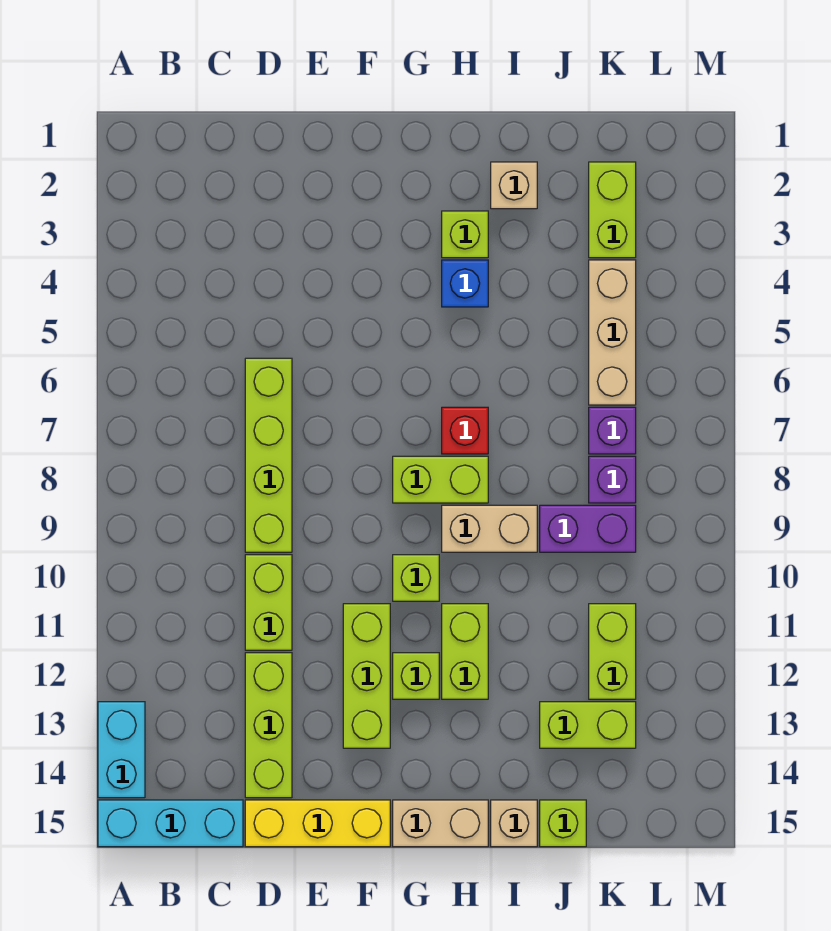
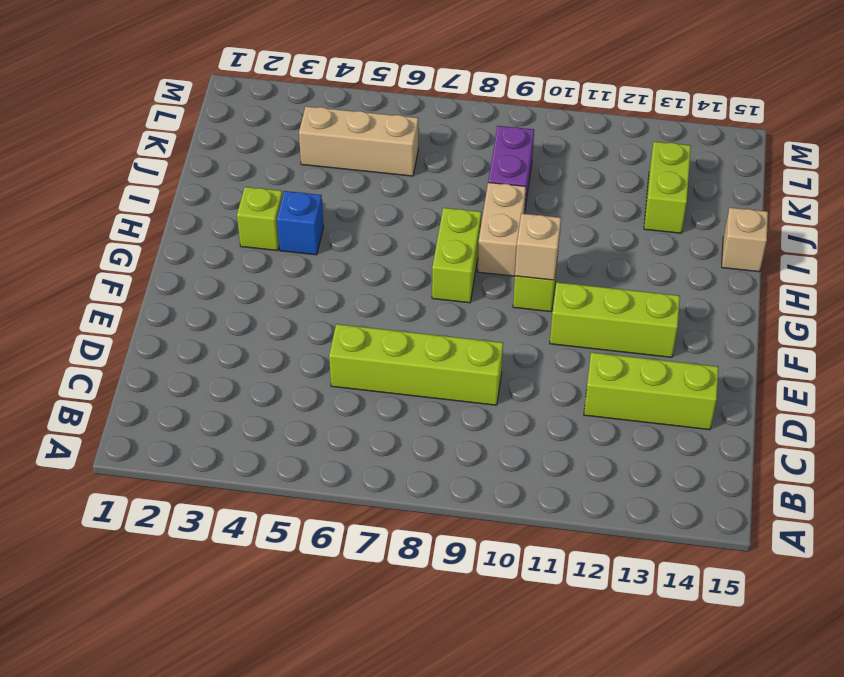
tan brick G10 level 2 -> tan brick I2 level 1
none -> cyan brick A13:A14 level 1
none -> cyan brick A15:C15 level 1
none -> lime brick D10:D11 level 1

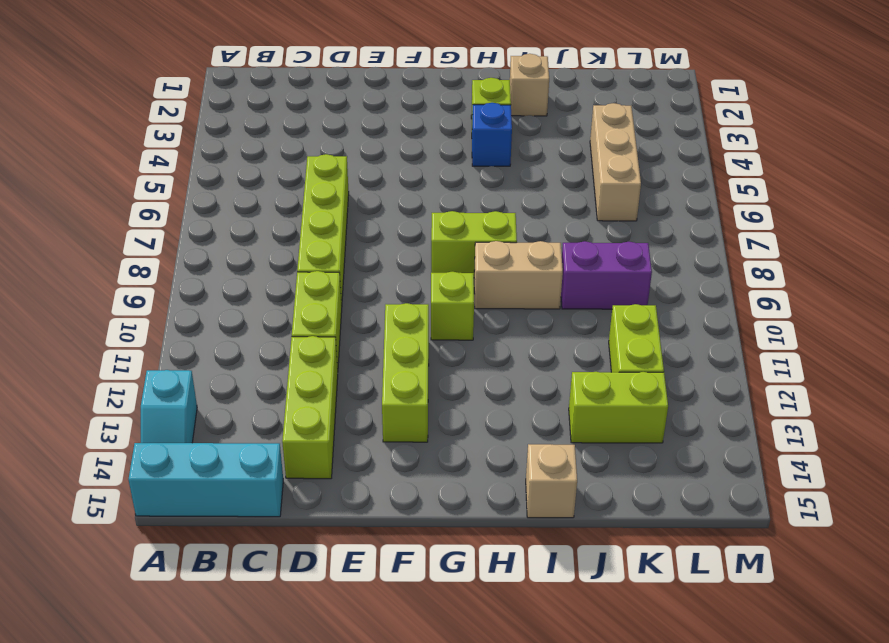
cyan slope A13:A14 level 1 top 13 -> cyan brick A13:A14 level 1
none -> yellow brick D15:F15 level 1
none -> lime brick G12 level 1
none -> tan brick G15:H15 level 1

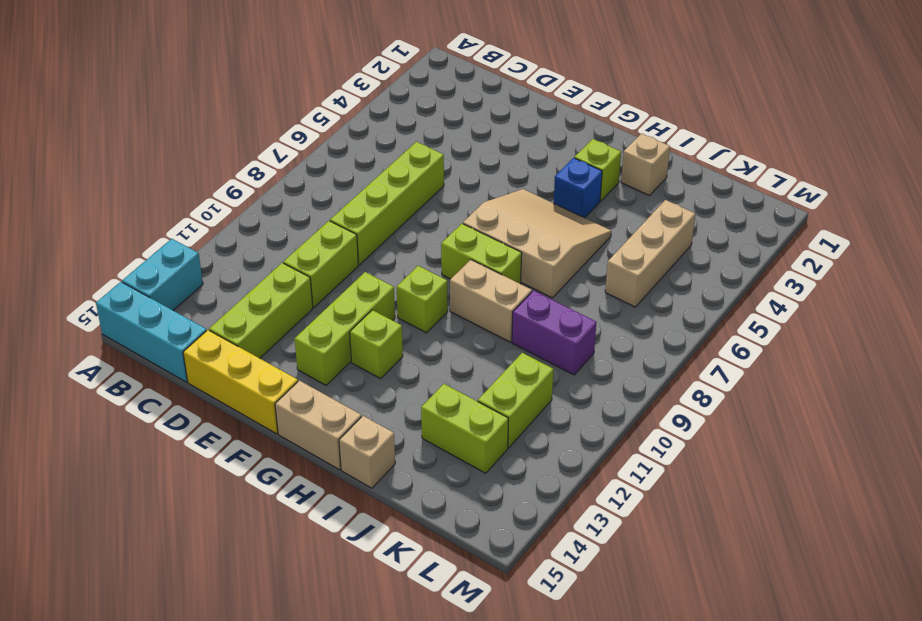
tan slope G5:I7 level 1 top 7 -> red brick H7 level 1
none -> lime brick H11:H12 level 1
none -> lime brick J15 level 1
none -> lime brick K2:K3 level 1

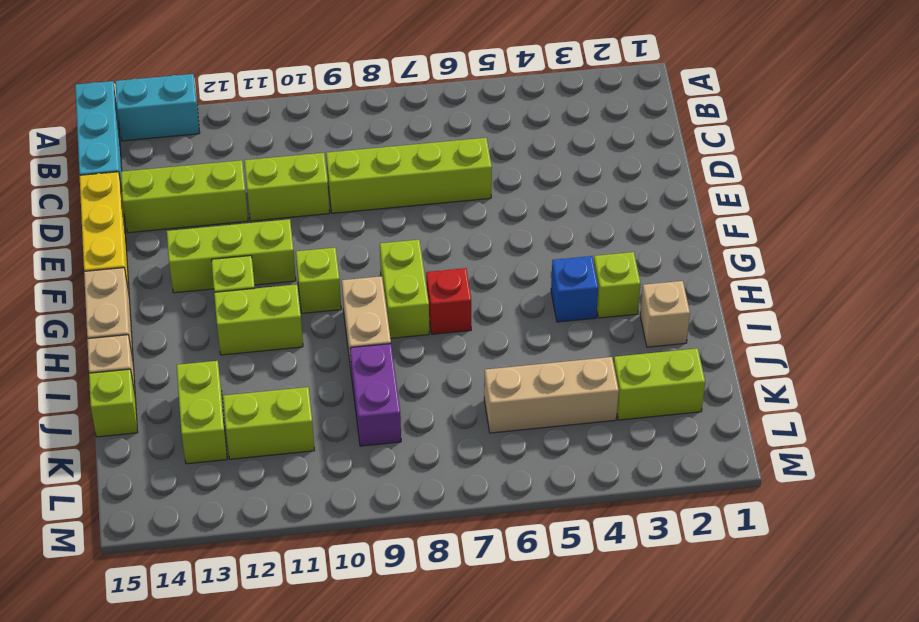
none -> purple brick K7 level 1
none -> purple brick K8 level 1

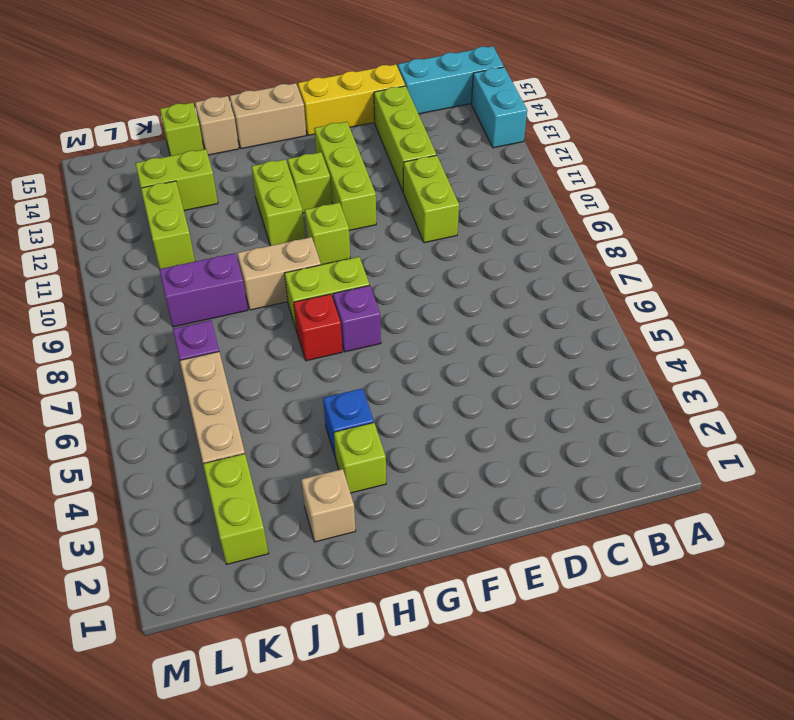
purple brick G7 level 1 -> purple brick K8 level 1
none -> lime brick D6:D9 level 1

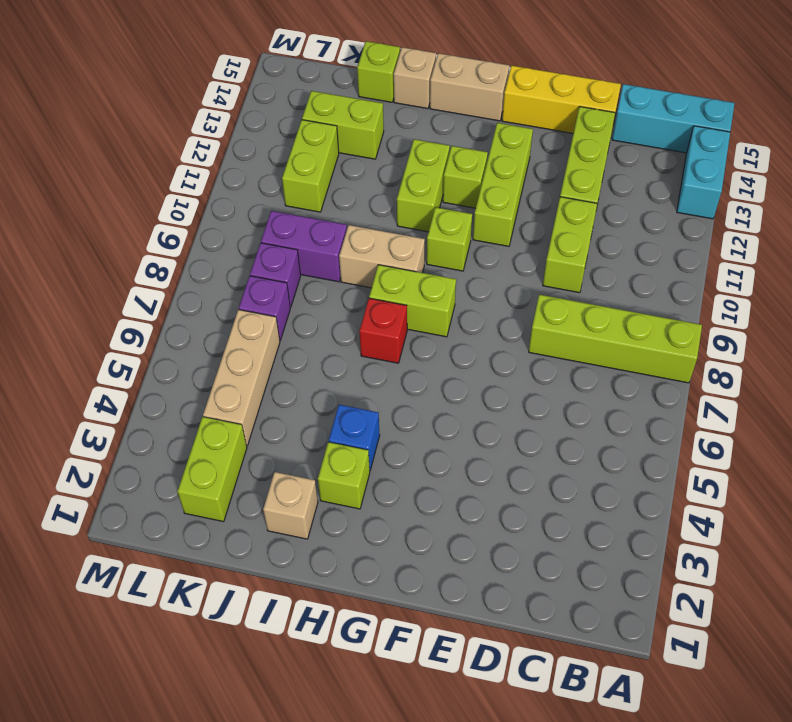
lime brick A8:D8 level 1 -> lime brick D6:D9 level 1

